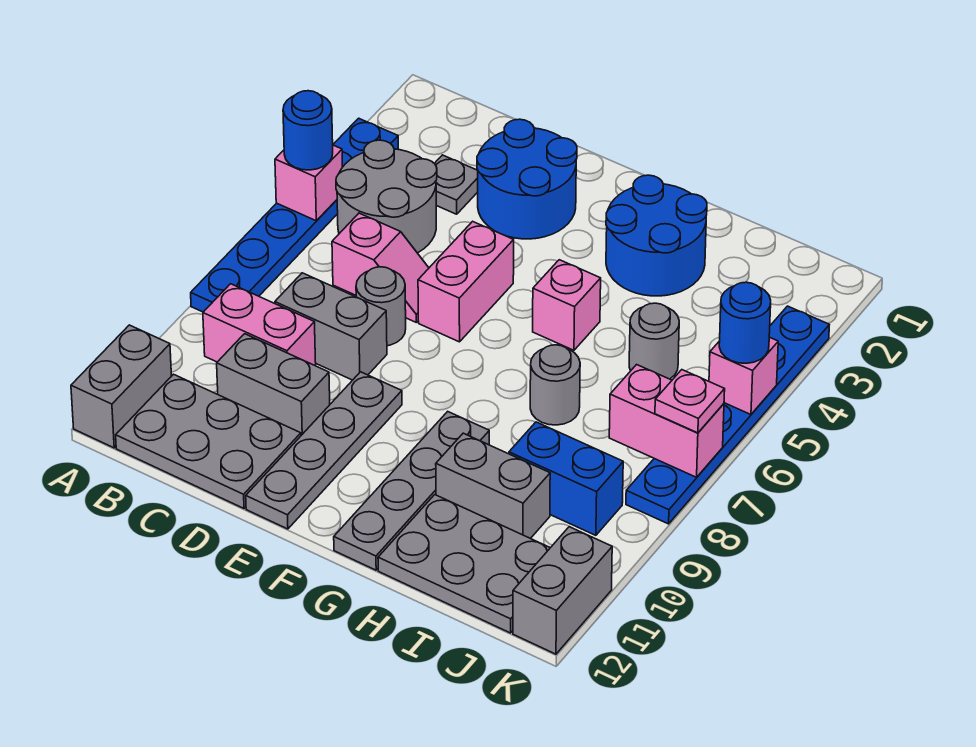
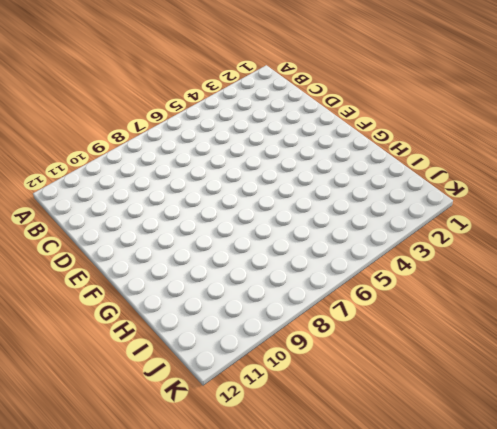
none -> blue plate A3:A8 level 1
none -> grey brick A11:A12 level 1
none -> grey round brick B4:C5 level 1

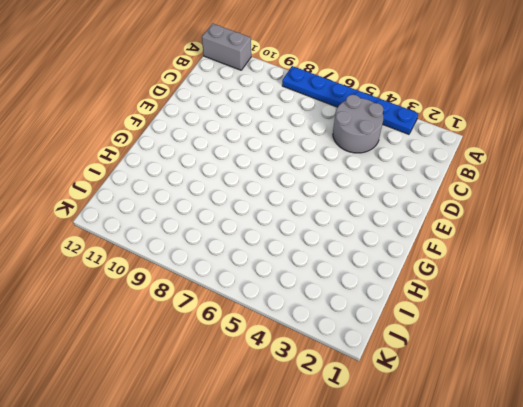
none -> pink brick B9:C9 level 1
none -> grey plate B11:D12 level 1
none -> grey plate C3 level 1

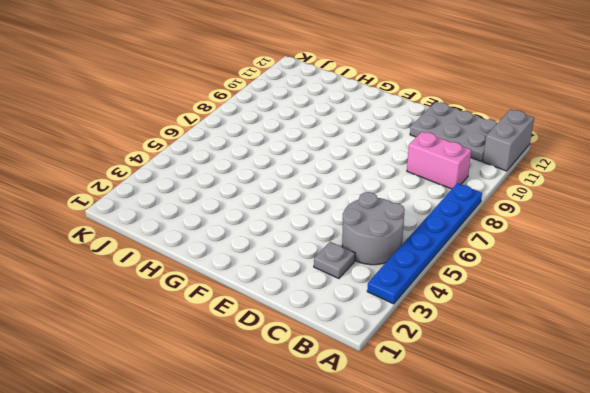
none -> pink slope C6:D6 level 1 top C
none -> grey brick C8:D8 level 1
none -> grey brick C10:D10 level 1

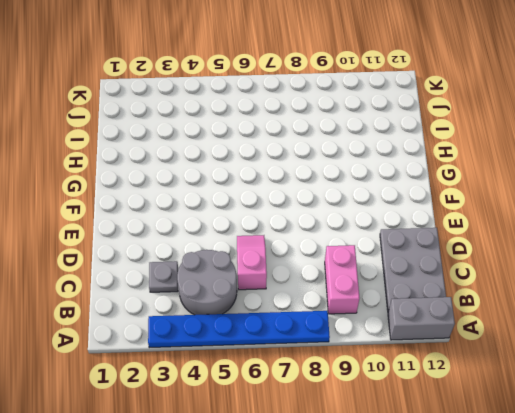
none -> grey brick C8:D8 level 1
none -> grey brick C10:D10 level 1
none -> blue round brick D2:E3 level 1

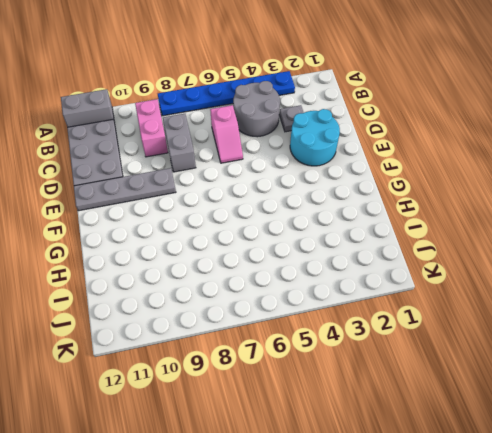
cyan round brick D2:E3 level 1 -> blue round brick D2:E3 level 1
none -> grey brick C10:D10 level 1
none -> grey round brick D7 level 1
none -> pink brick E5:E6 level 1

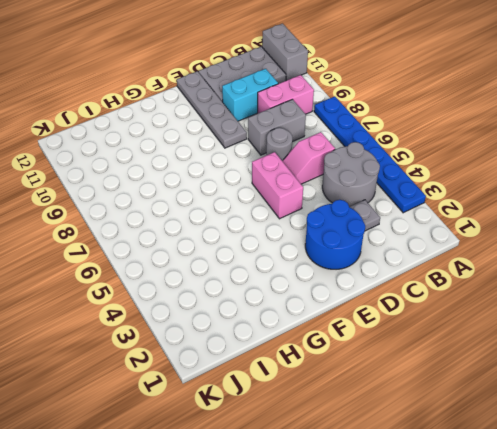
cyan brick C10:D10 level 1 -> grey brick C10:D10 level 1
none -> blue round brick G2:H3 level 1
none -> pink brick G5 level 1
none -> grey plate G9:G12 level 1

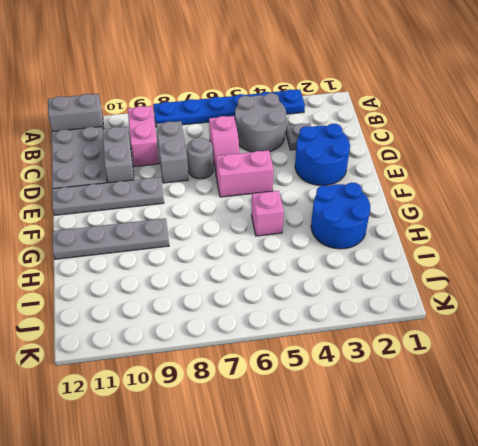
none -> grey round brick H7 level 1
none -> grey brick H10:I10 level 1
none -> grey plate H11:J12 level 1

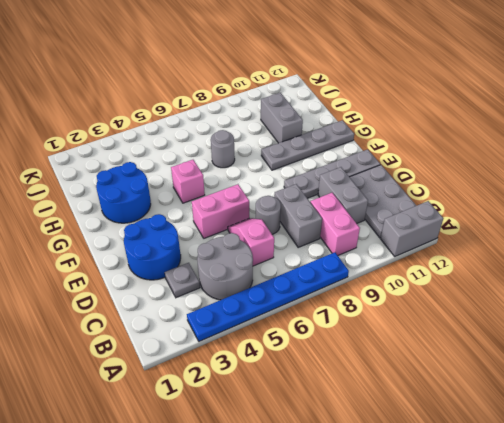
none -> grey plate H11:J12 level 1
none -> grey round brick I5 level 1
none -> blue brick I9:J9 level 1

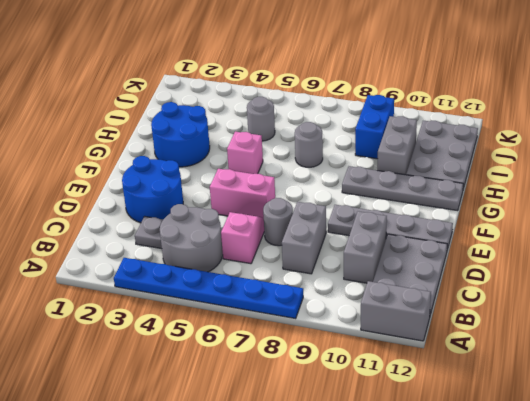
none -> pink brick B9:C9 level 1
none -> blue plate K3:K8 level 1
none -> grey brick K11:K12 level 1

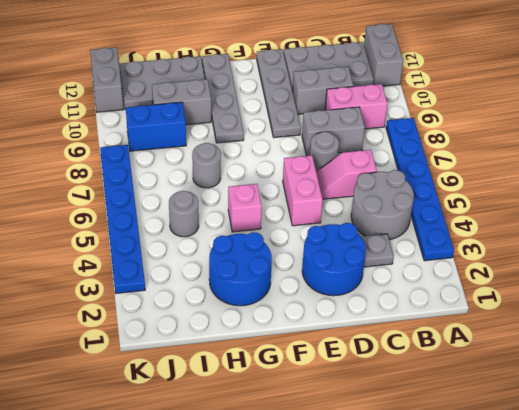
none -> pink brick A5 level 2
none -> pink brick J7:K7 level 2
none -> pink brick K5 level 2

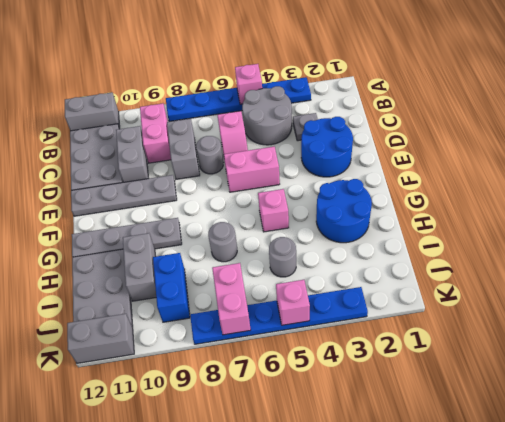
none -> blue round brick A5 level 3
none -> blue round brick K5 level 3
none -> pink plate K7 level 3

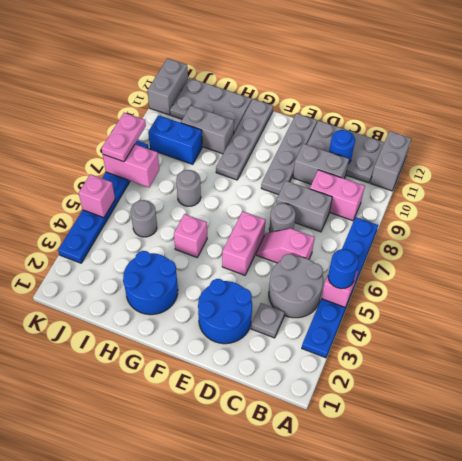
blue round brick C11 level 2 -> blue round brick K5 level 3
pink plate K7:K8 level 3 -> pink plate K7 level 3

